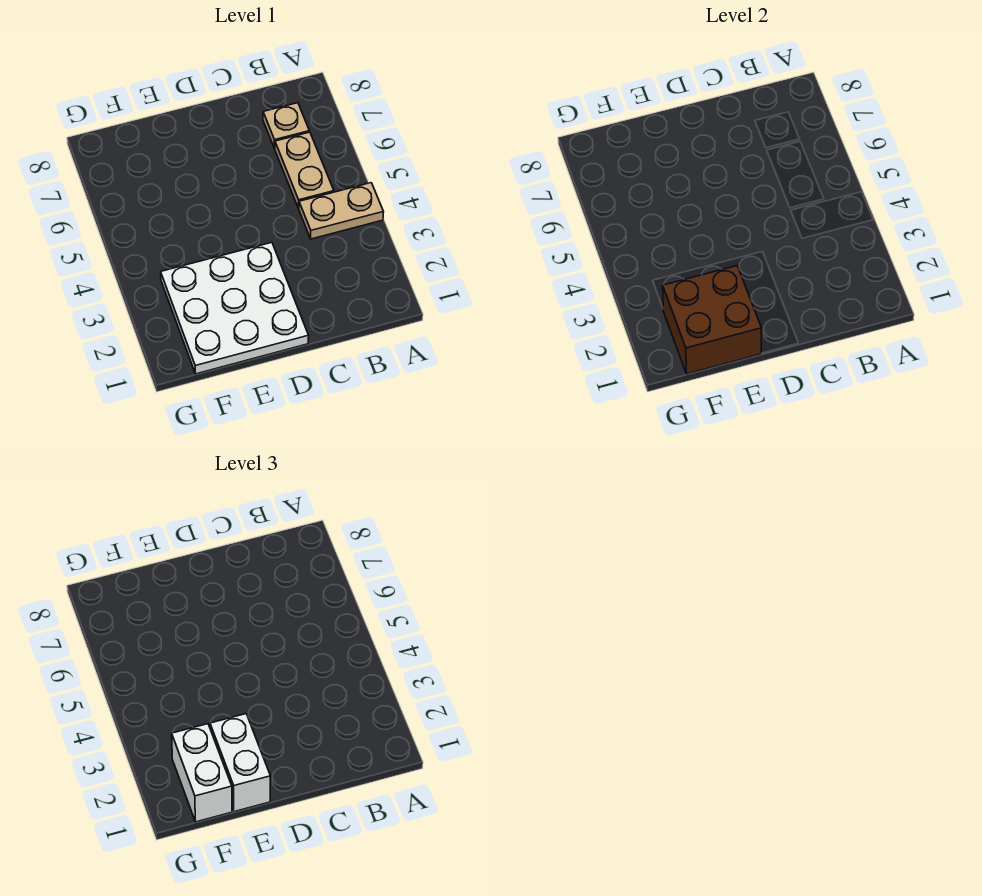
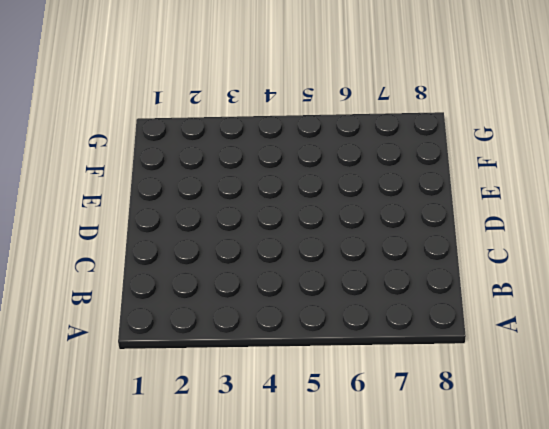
none -> tan plate A4:B4 level 1
none -> tan plate B5:B6 level 1

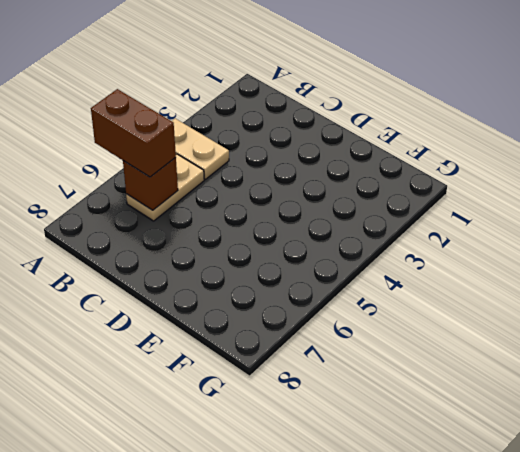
brown brick A6:B6 level 3 -> none
brown brick B6 level 2 -> none
none -> tan plate B7 level 1
none -> white plate D1:F3 level 1

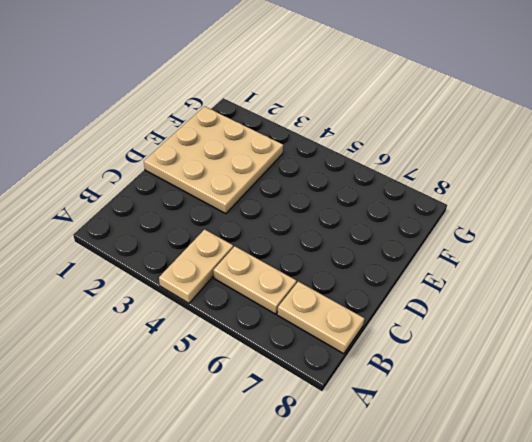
tan plate B7:B8 level 1 -> tan plate B7 level 1
tan plate D1:F3 level 1 -> white plate D1:F3 level 1
none -> brown brick E1:F2 level 2
none -> white brick E1:E2 level 3

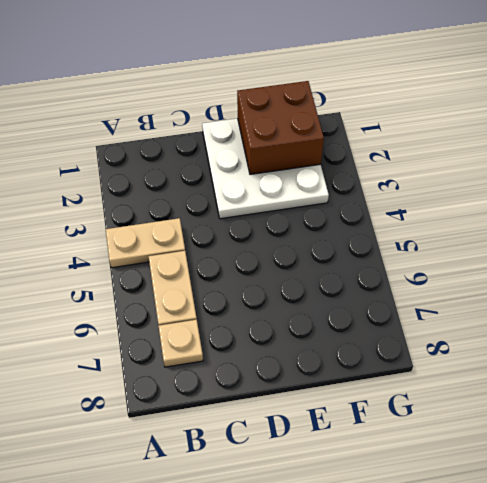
none -> white brick E1:E2 level 3
none -> white brick F1:F2 level 3

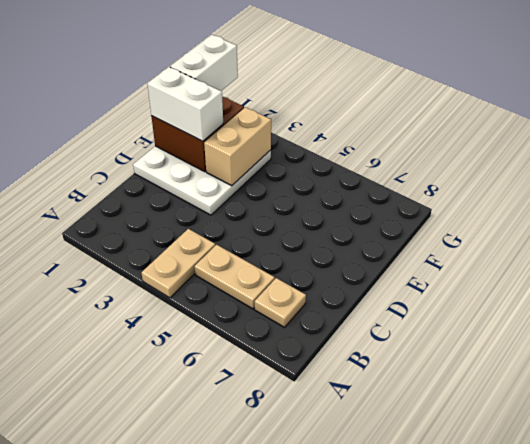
tan brick E3:F3 level 2 -> none
white brick F1:G1 level 3 -> white brick F1:F2 level 3

